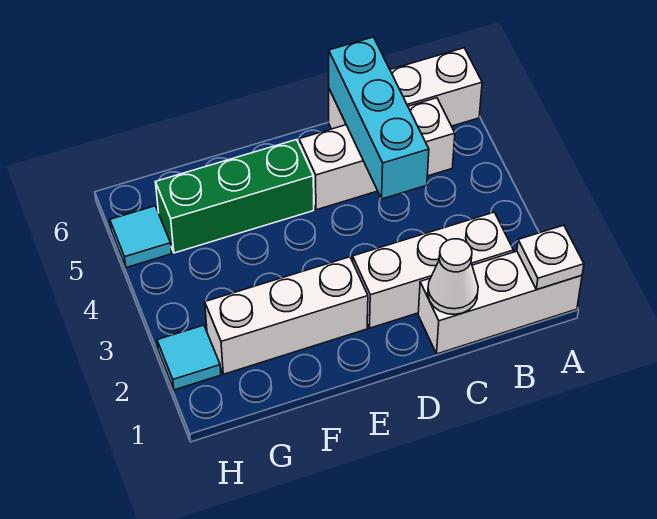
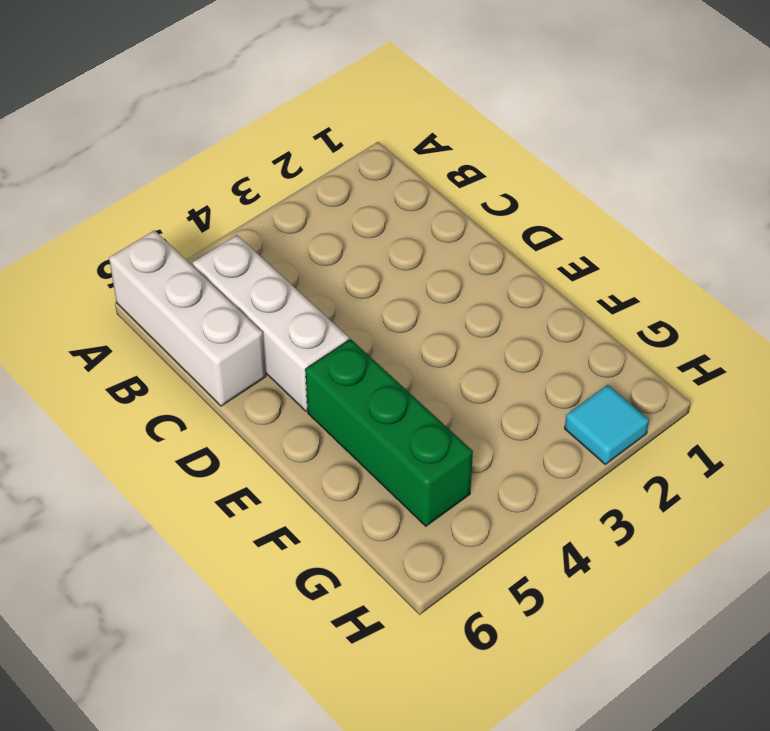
none -> white brick A1:C1 level 1
none -> white brick B2:D2 level 1

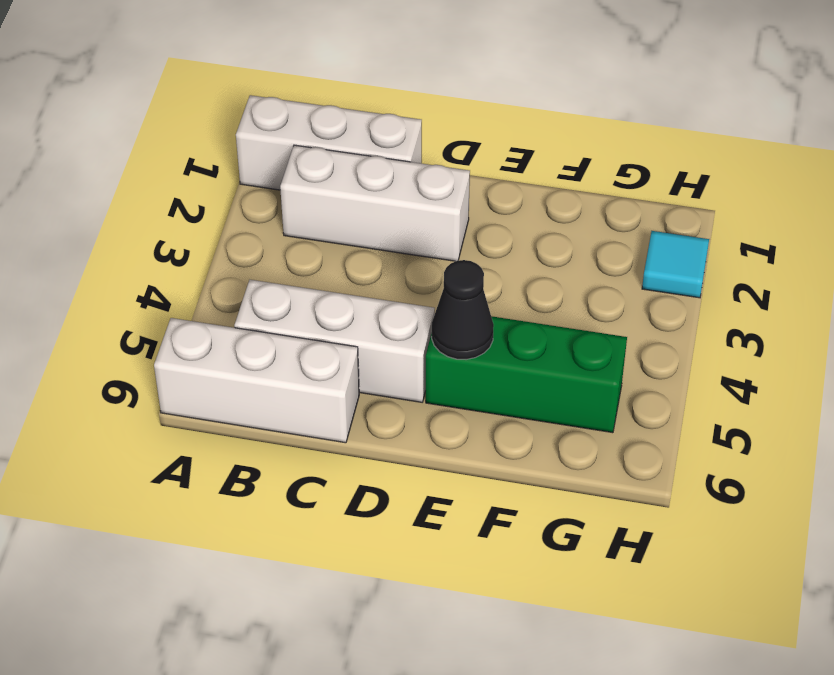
black cone E5 level 2 -> none
none -> white brick E2:G2 level 1
none -> cyan tile H5 level 1

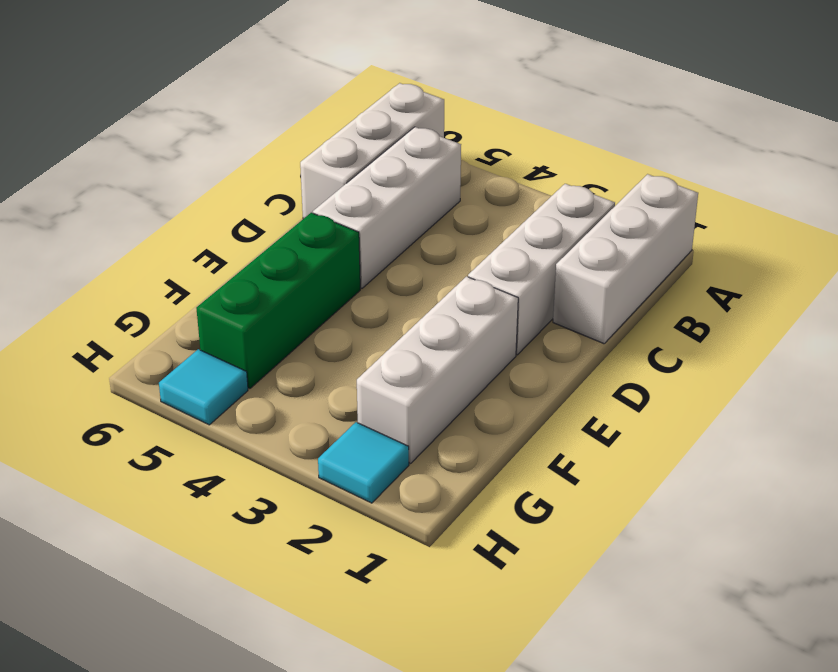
none -> white plate A1 level 2
none -> white cone C1 level 2

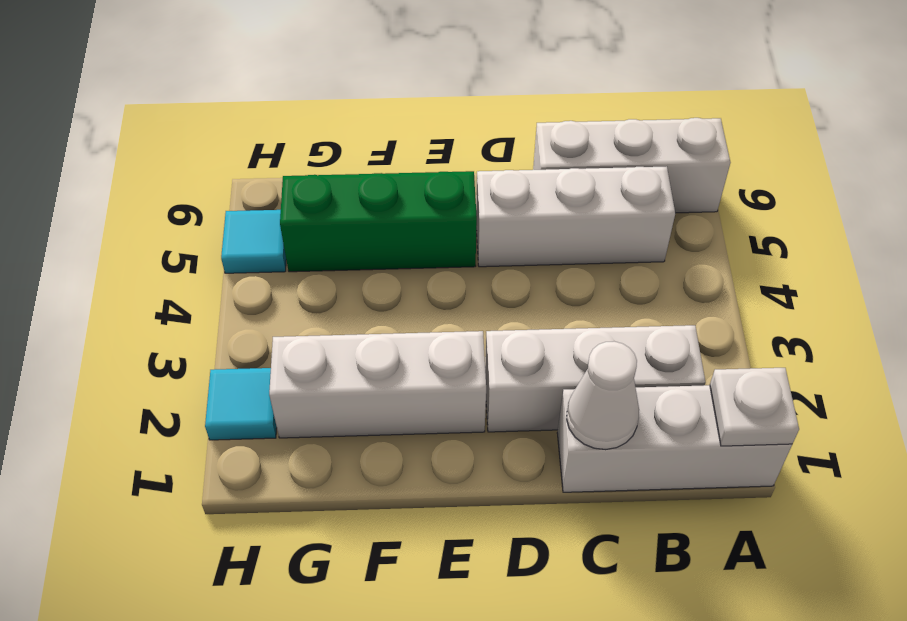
none -> cyan brick C4:C6 level 2

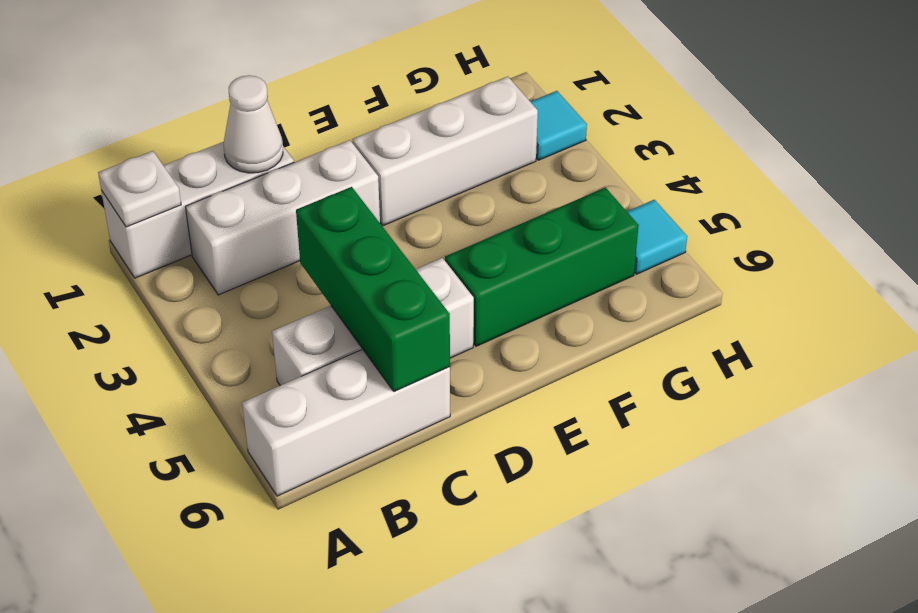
green brick C4:C6 level 2 -> cyan brick C4:C6 level 2

